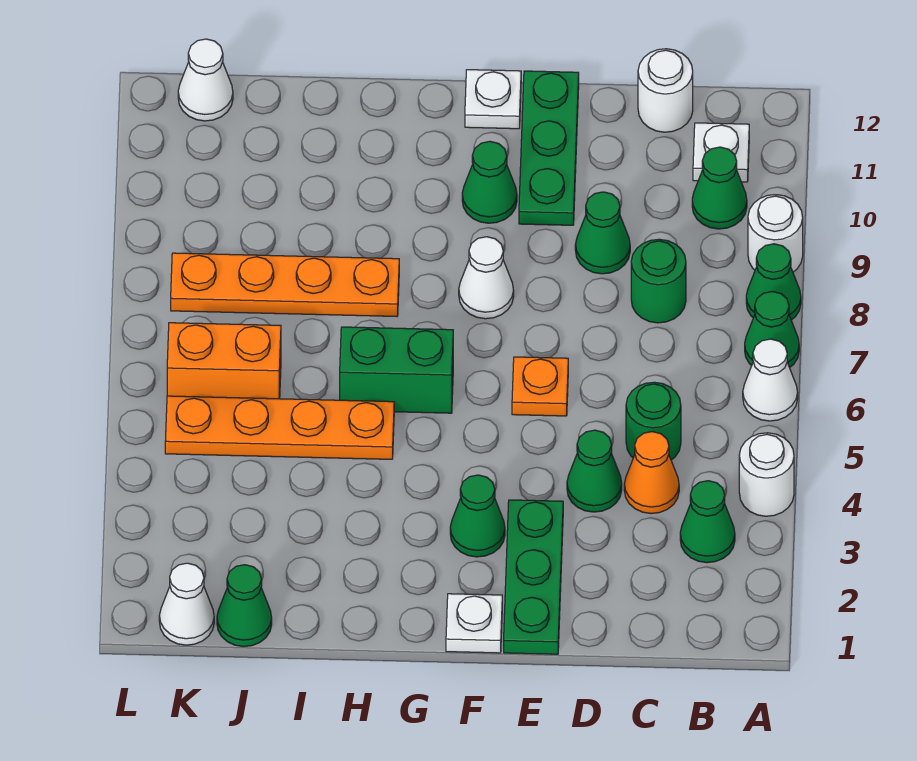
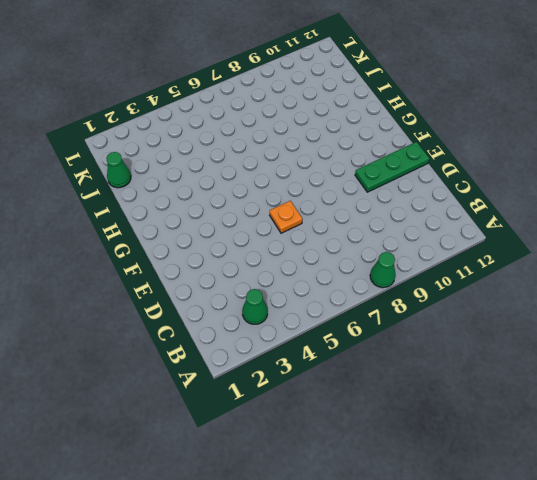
none -> white round brick A4 level 1
none -> white cone A6 level 1
none -> green cone A7 level 1

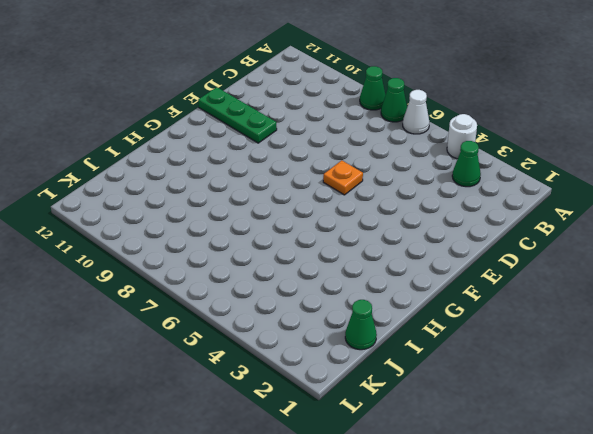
none -> white round brick A9 level 1
none -> green cone B10 level 1
none -> white plate B11 level 1

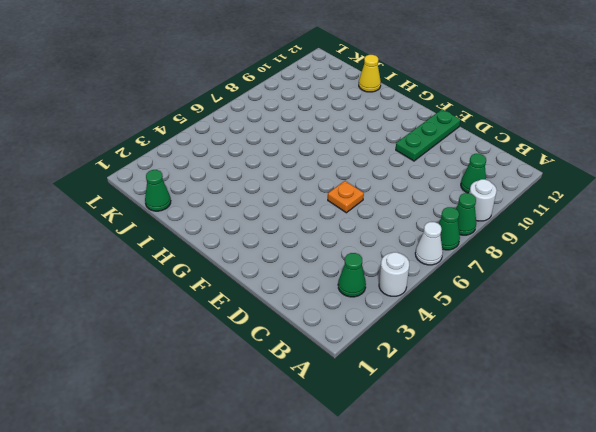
yellow cone I12 level 1 -> none
none -> white plate B11 level 1
none -> orange cone C4 level 1
none -> green round brick C5 level 1

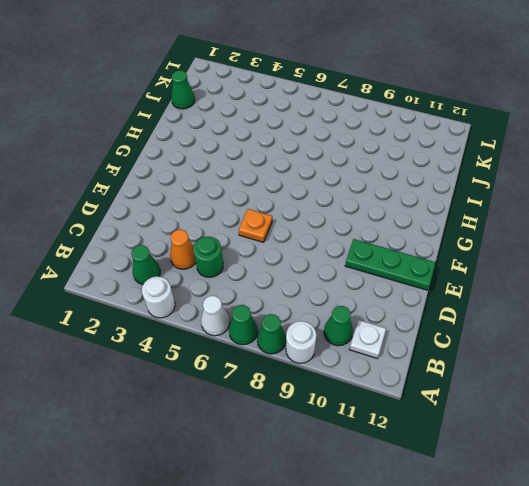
none -> green round brick C8 level 1
none -> white round brick C12 level 1
none -> green cone D4 level 1

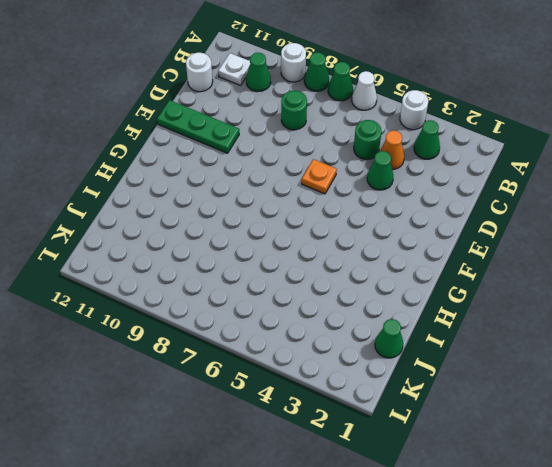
none -> green cone D9 level 1
none -> green plate E1:E3 level 1
none -> white plate F1 level 1

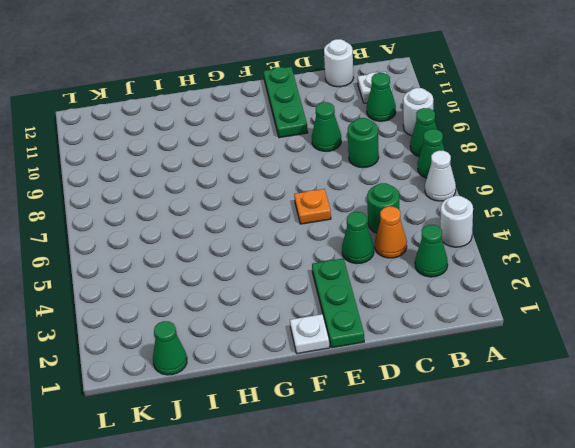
none -> green cone F3 level 1
none -> white cone F8 level 1
none -> green cone F10 level 1

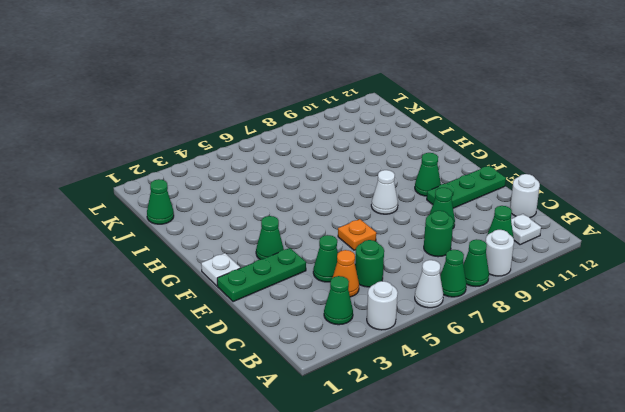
none -> white plate F12 level 1
none -> green brick G6:H6 level 1
none -> orange plate H5:K5 level 1

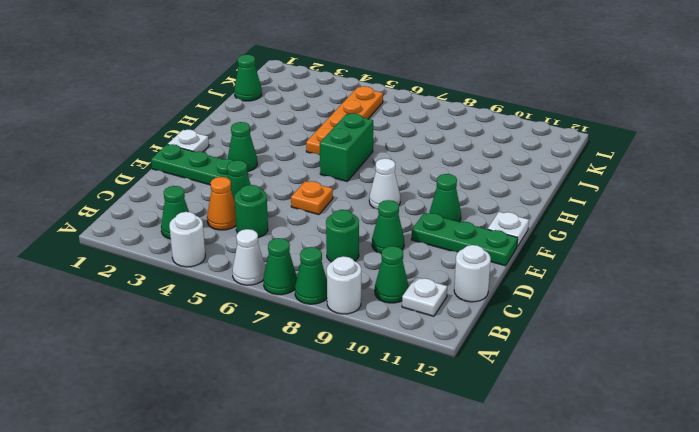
none -> orange plate H8:K8 level 1
none -> orange brick J6:K6 level 1
none -> white cone K1 level 1

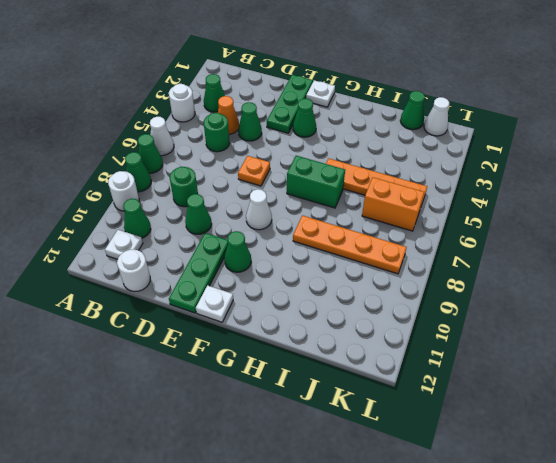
none -> white cone K12 level 1

